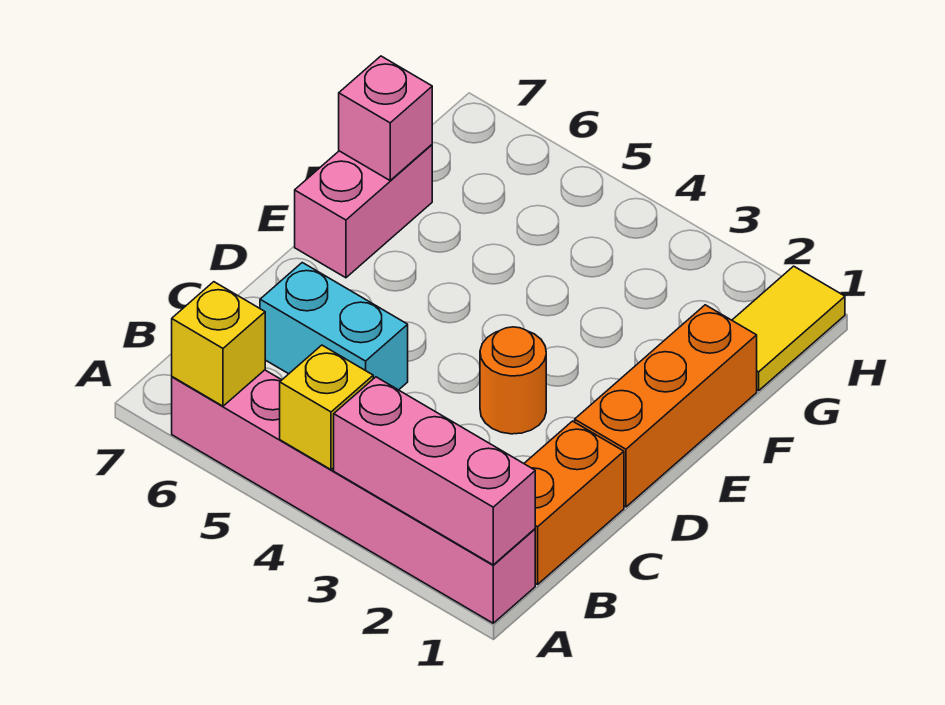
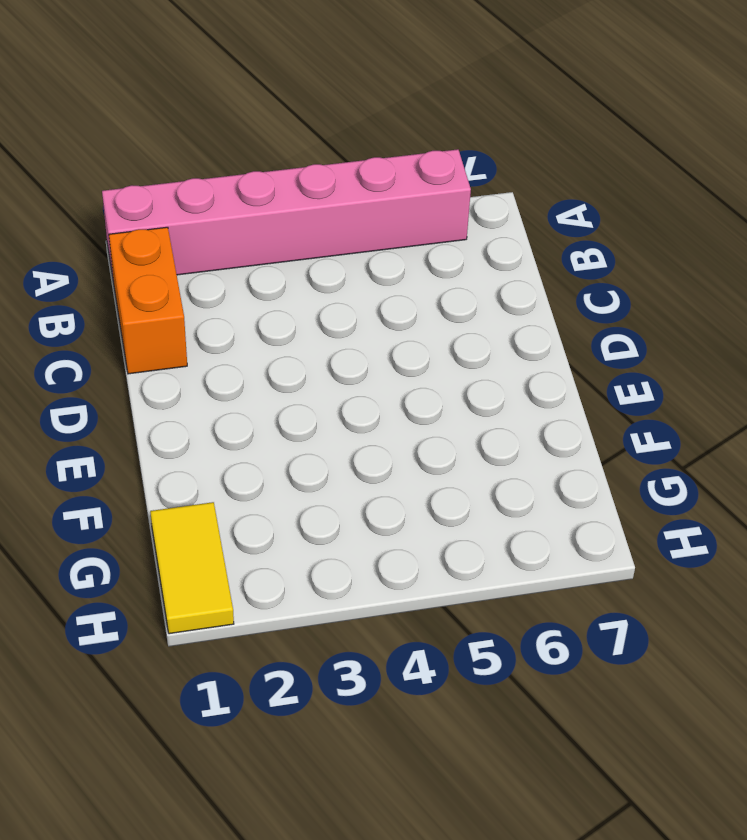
none -> cyan brick C5:C6 level 1
none -> orange brick D1:F1 level 1

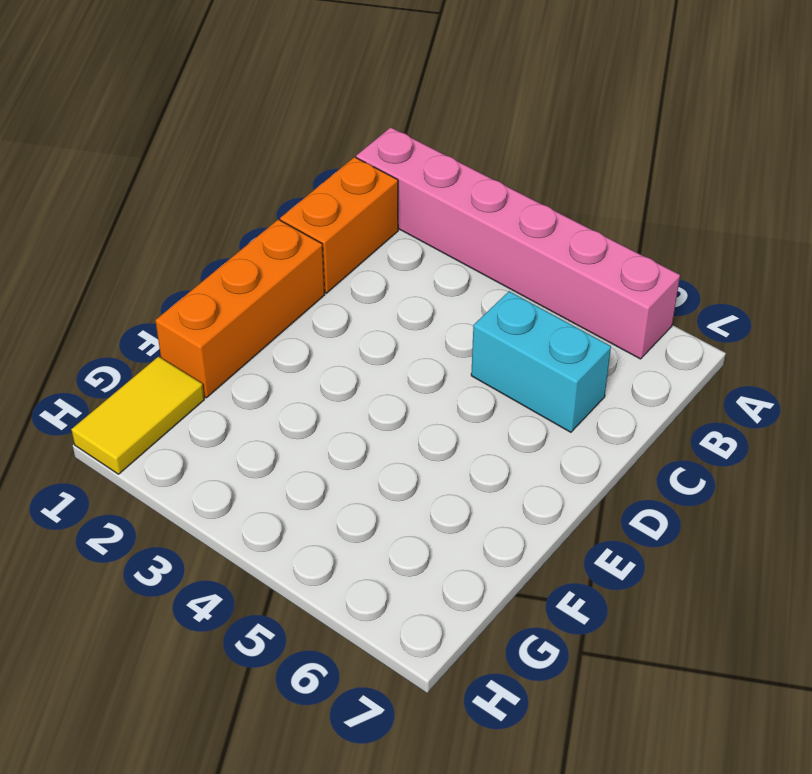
none -> orange round brick D3 level 1
none -> pink brick E7:F7 level 1

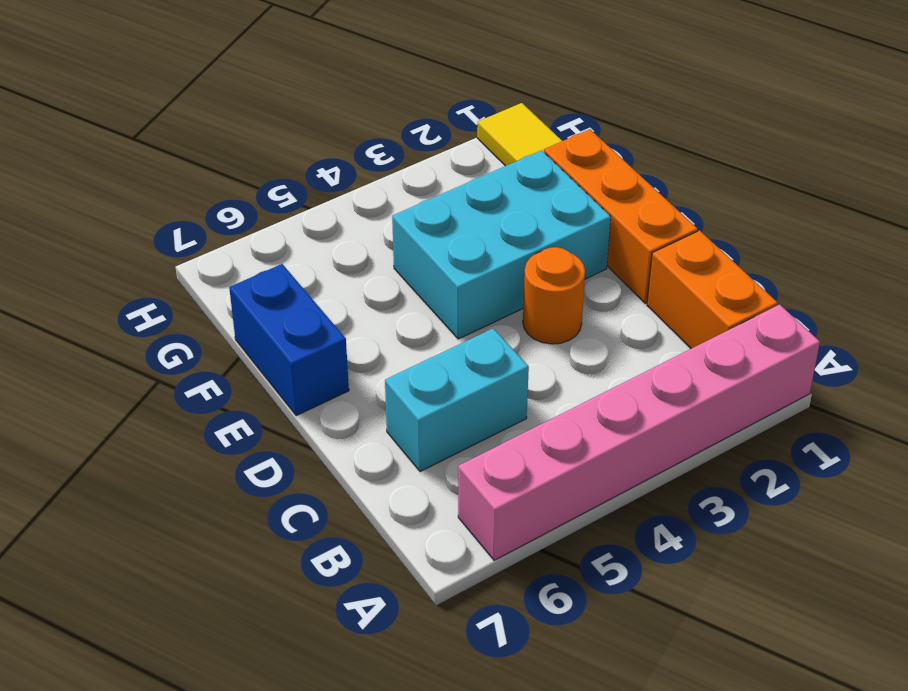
cyan brick E2:F4 level 1 -> none
blue brick E7:F7 level 1 -> pink brick E7:F7 level 1
none -> pink brick A1:A3 level 2
none -> yellow brick A4 level 2

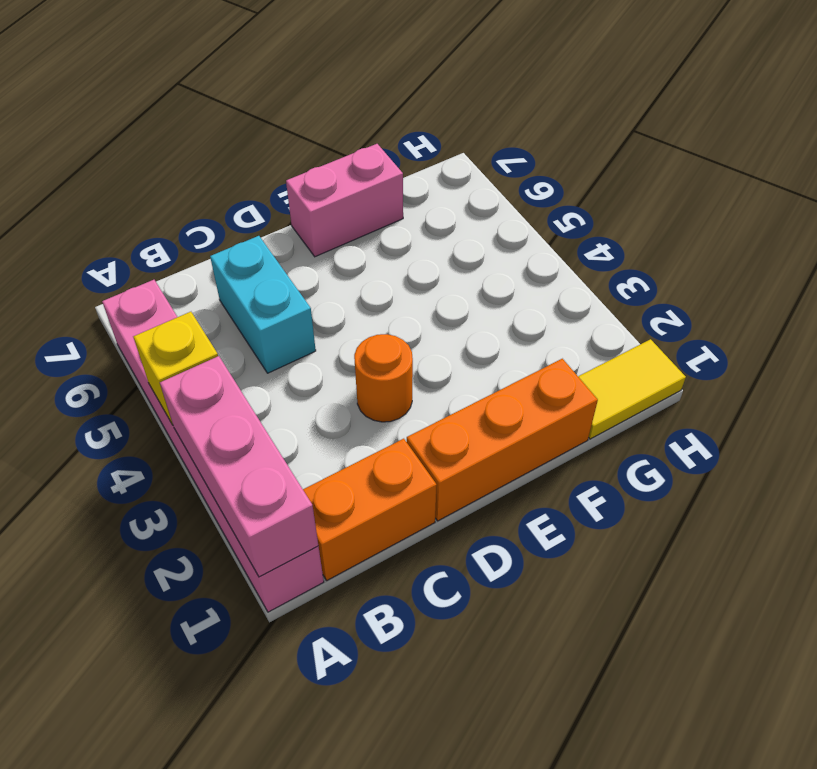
none -> yellow brick A6 level 2
none -> pink brick F7 level 2

